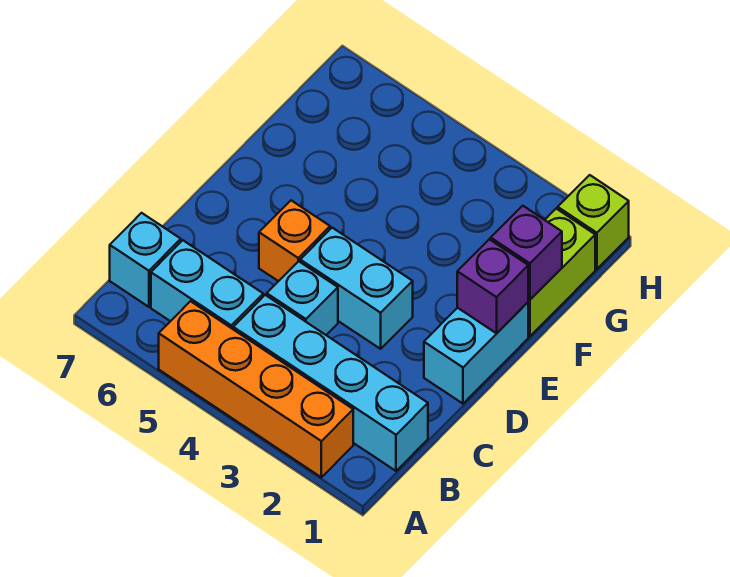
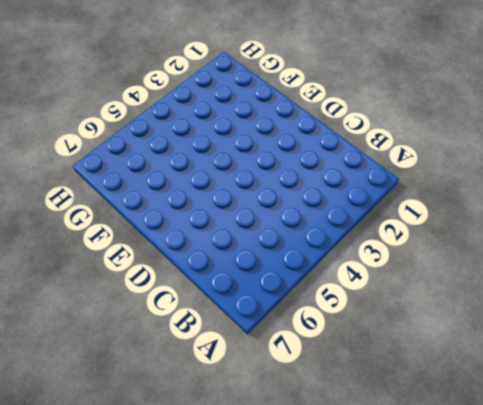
none -> orange brick A2:A5 level 1
none -> cyan brick B1:B4 level 1
none -> cyan brick B5:B6 level 1

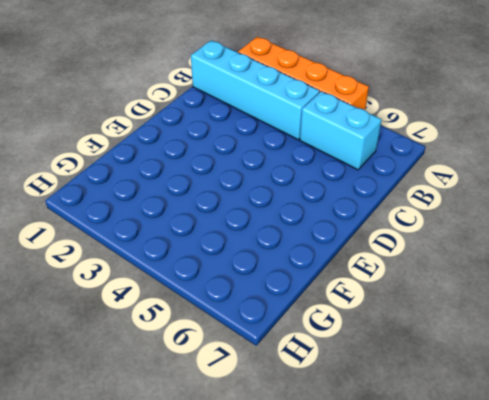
none -> cyan brick B7 level 1
none -> cyan brick C4 level 1
none -> cyan brick D1:E1 level 1

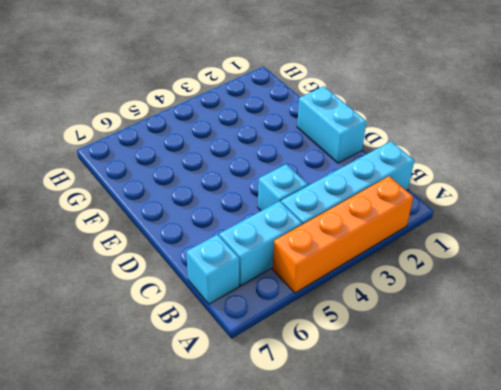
none -> cyan brick D3:D4 level 1
none -> orange brick D5 level 1
none -> lime brick F1:G1 level 1

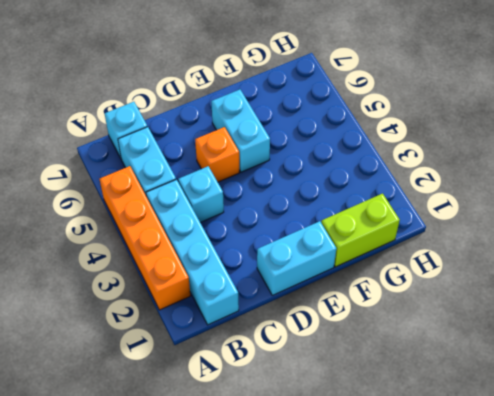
cyan brick E5:E6 level 1 -> cyan brick D3:D4 level 1
none -> lime brick H1 level 1
none -> purple brick E1 level 2
none -> purple brick F1 level 2

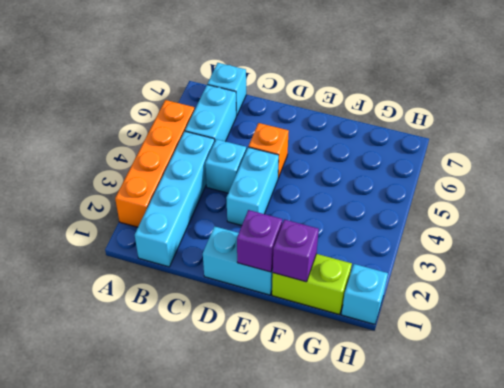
cyan brick H1 level 1 -> lime brick H1 level 1

